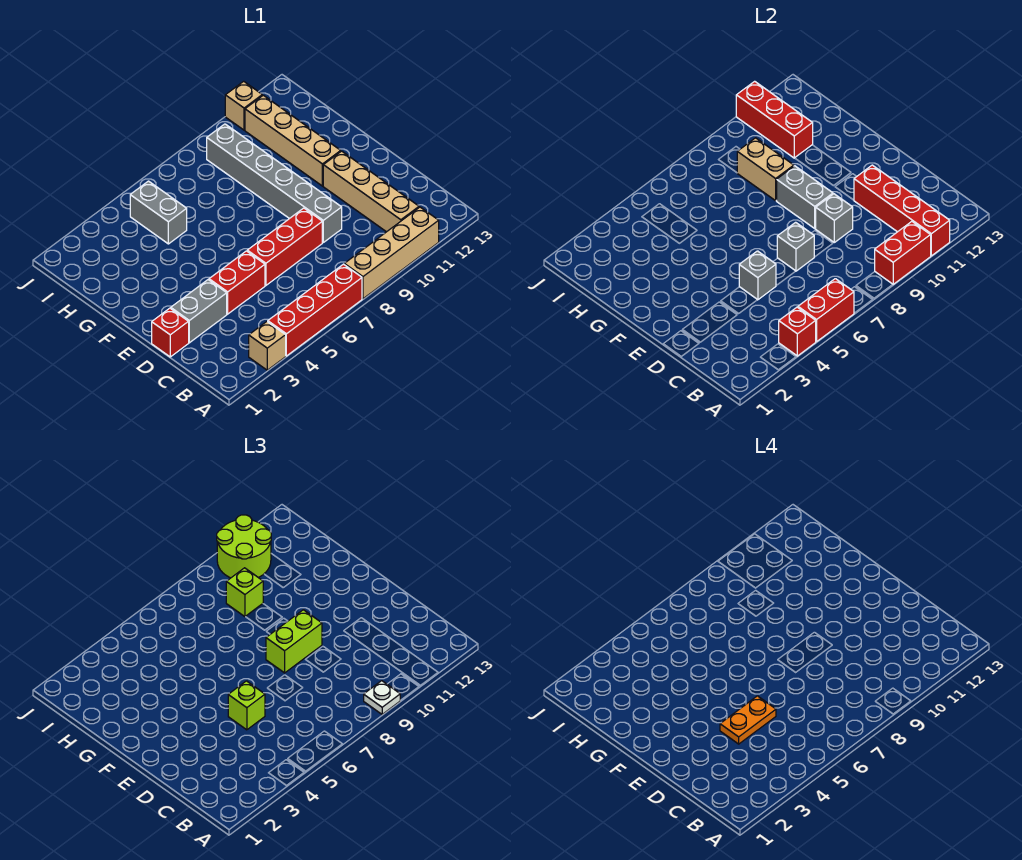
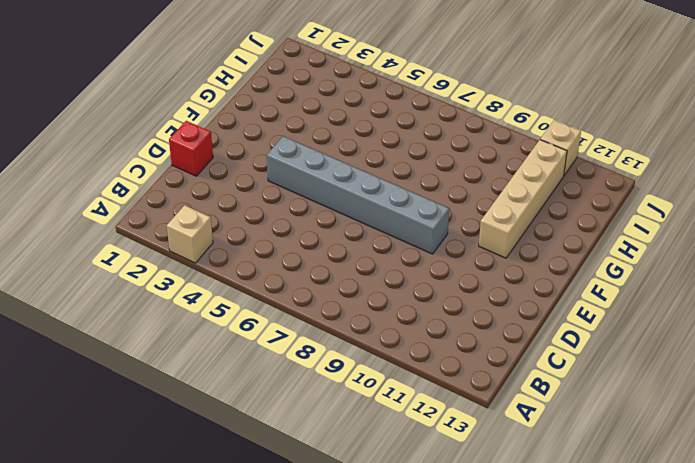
grey brick E4:E9 level 1 -> grey brick D9:I9 level 1
none -> red brick A4:A7 level 1
none -> tan brick A8:A11 level 1
none -> tan brick B11:E11 level 1

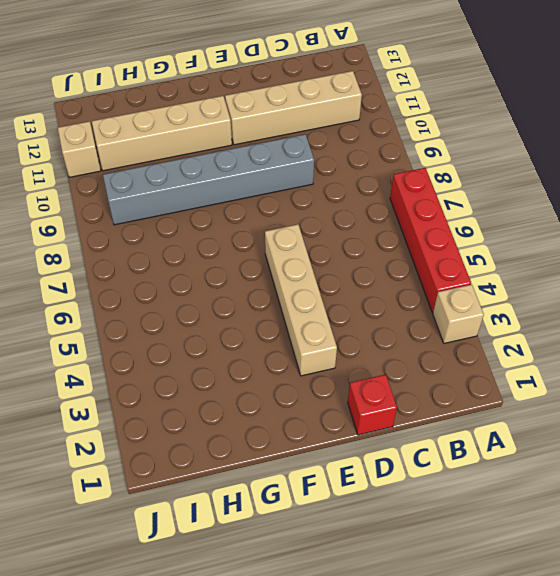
tan brick E3:E6 level 1 -> tan brick A8:A11 level 1
none -> grey brick D2:D3 level 1
none -> red brick D4:D5 level 1
none -> red brick D6:D8 level 1

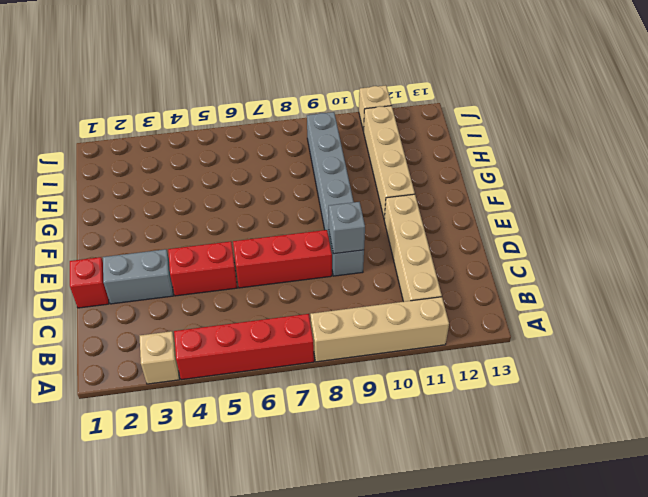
none -> grey brick H5:I5 level 1
none -> red brick A4 level 2
none -> red brick A5:A6 level 2

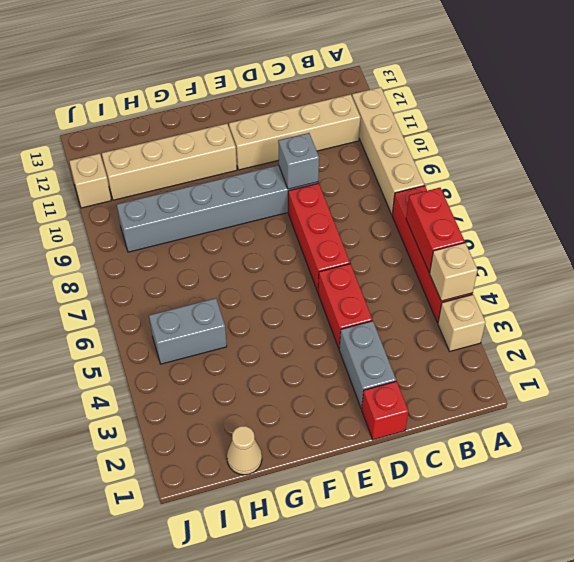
tan brick A4 level 2 -> red brick A4 level 2
tan cone H1 level 1 -> none
none -> red brick A9:A10 level 2
none -> red brick A11:D11 level 2
none -> grey brick D5 level 2

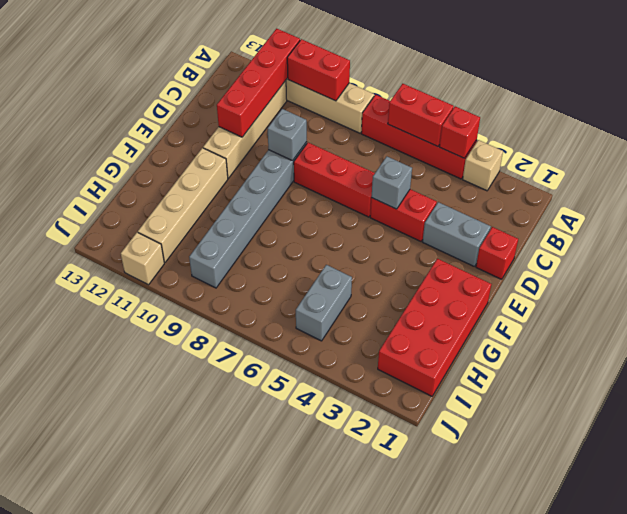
red brick F1:I2 level 1 -> none
none -> grey brick D7 level 2
none -> grey brick E9:F9 level 2
none -> tan brick G9:H9 level 2

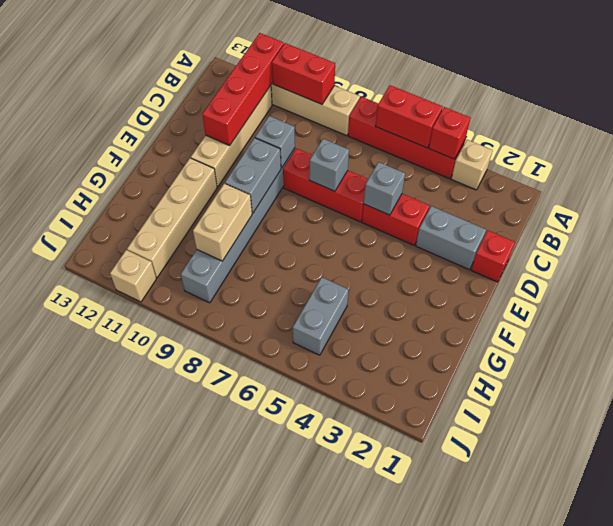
none -> red brick H11:J11 level 2
none -> white plate A9 level 3
none -> lime brick D5 level 3

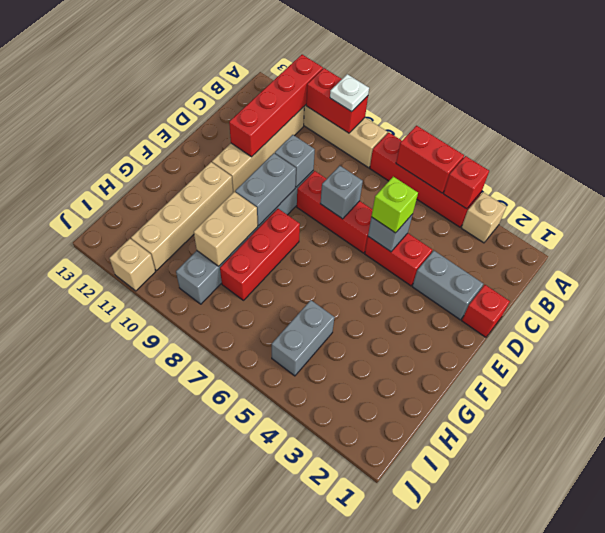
red brick F8:H8 level 1 -> red brick H11:J11 level 2
none -> lime brick E8:E9 level 3
none -> lime brick H9 level 3
none -> lime round brick I10:J11 level 3

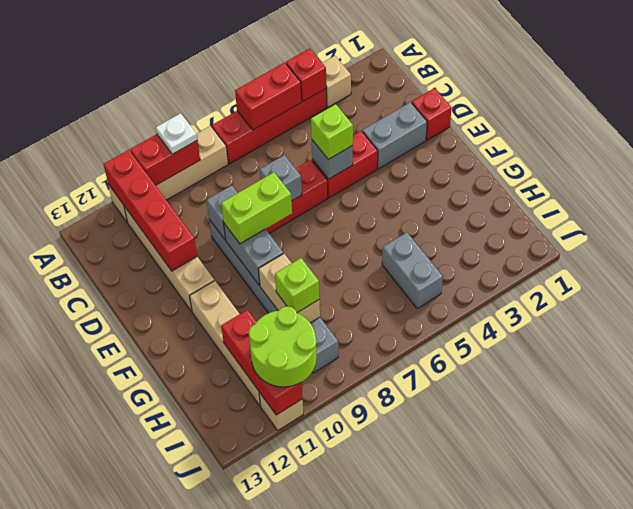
none -> orange plate D4:D5 level 4

